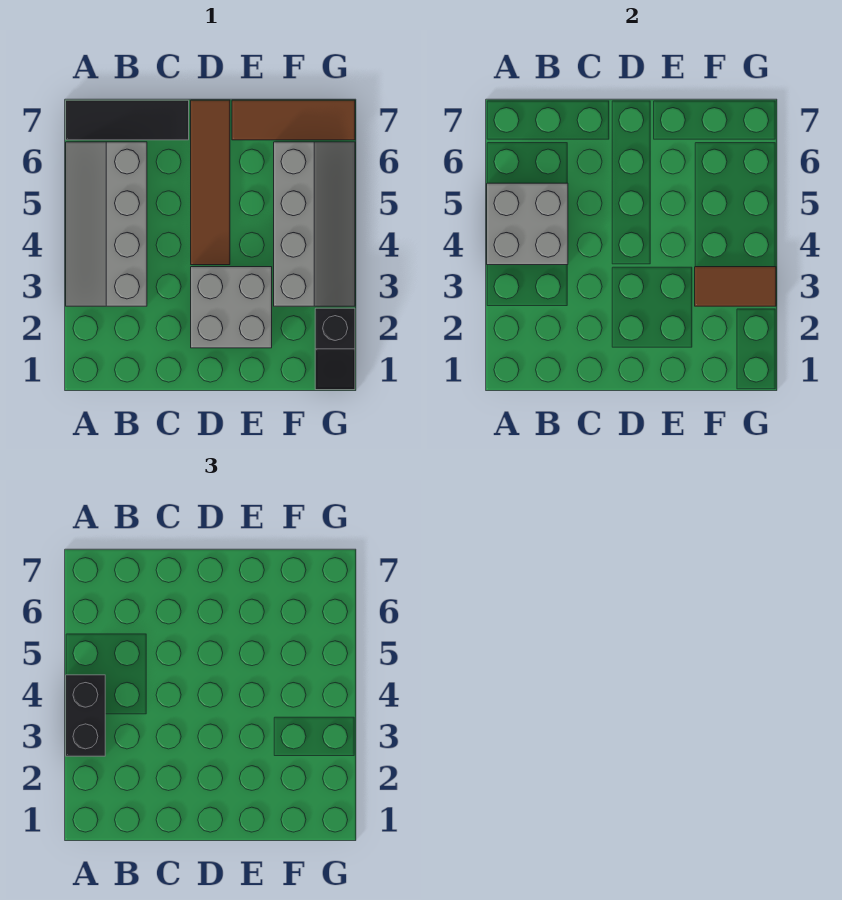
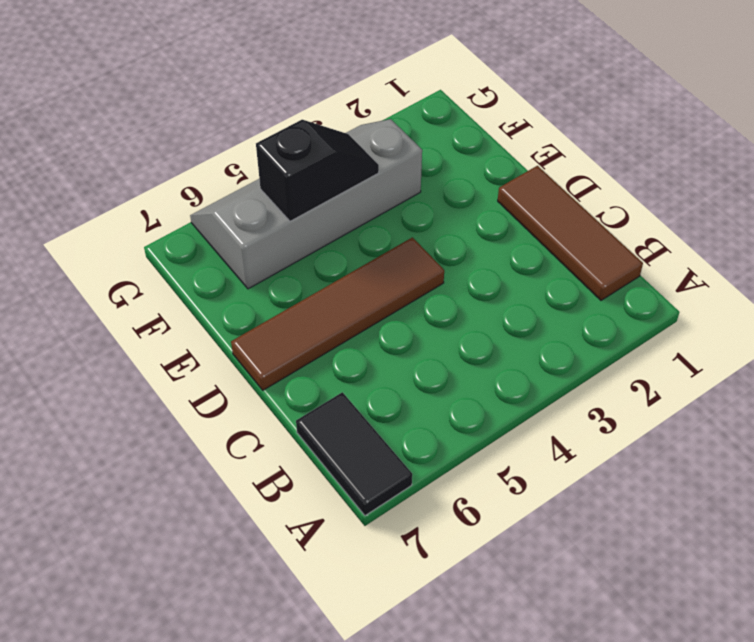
black tile A7:B7 level 1 -> black tile A7:C7 level 1
brown tile B1:D1 level 1 -> brown tile E7:G7 level 1
black slope F4:F5 level 2 top 5 -> black slope G1:G2 level 1 top 2
none -> grey slope A3:B6 level 1 top B
none -> grey brick D2:E3 level 1

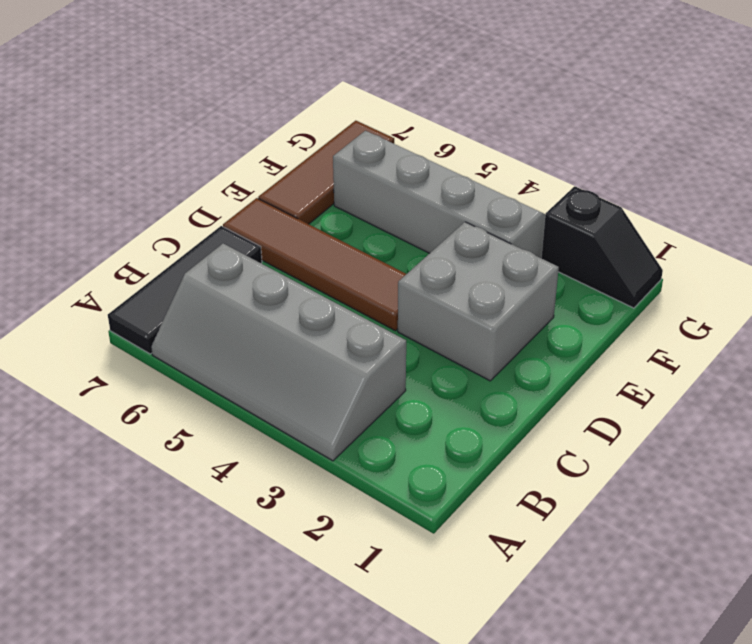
none -> grey brick A4:B5 level 2
none -> brown tile F3:G3 level 2

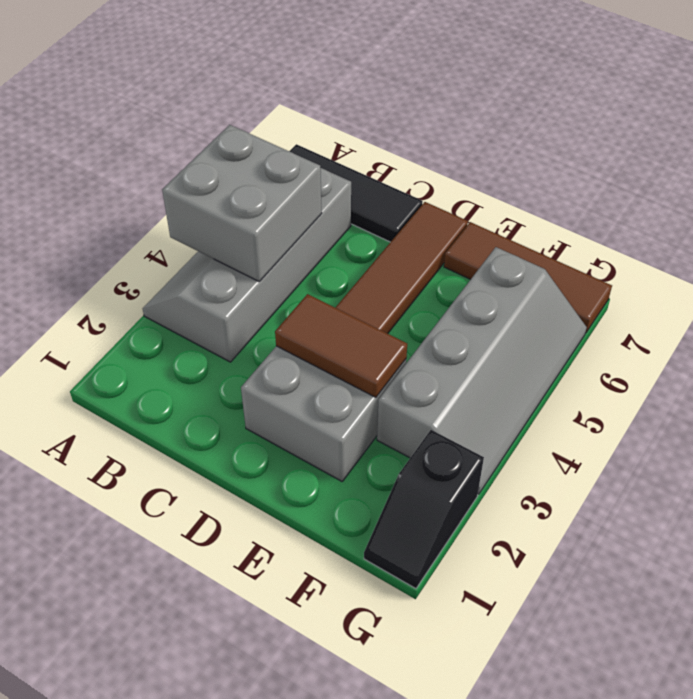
brown tile D3:E3 level 2 -> brown tile F3:G3 level 2
none -> black brick A3:A4 level 3

